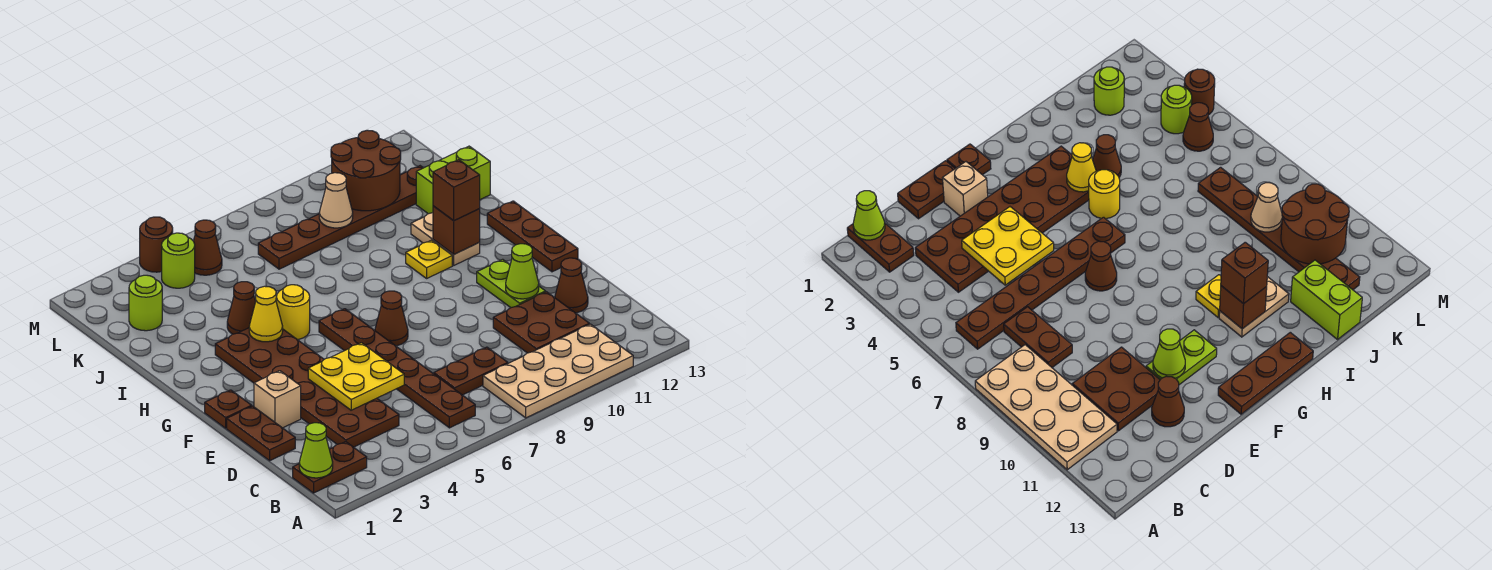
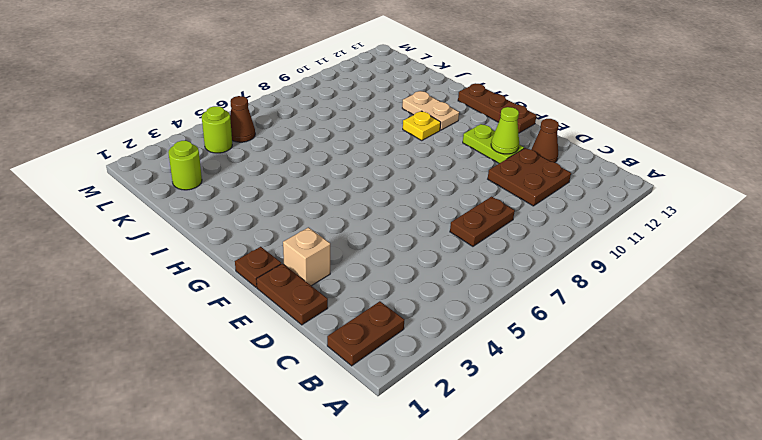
none -> tan plate A8:B11 level 1
none -> brown plate B6:G6 level 1
none -> brown plate C3:H4 level 1
none -> brown cone F7 level 1

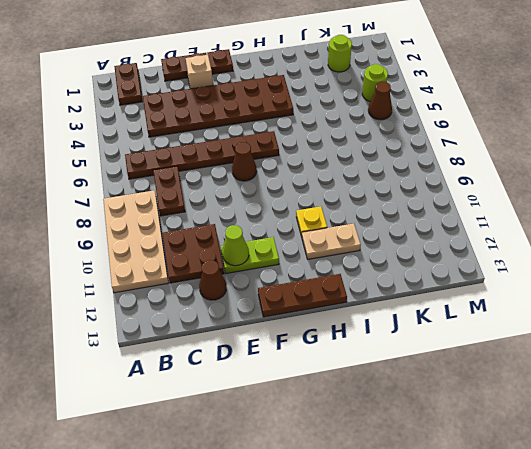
none -> yellow round brick H5 level 1
none -> brown cone I4 level 1
none -> lime brick J12:J13 level 1
none -> brown plate K7:K12 level 1

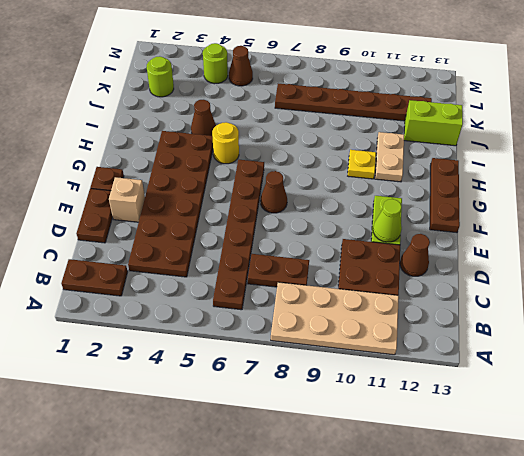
none -> brown round brick M4 level 1
none -> lime cone B1 level 2
none -> yellow plate D4:E5 level 2
none -> yellow cone H4 level 2

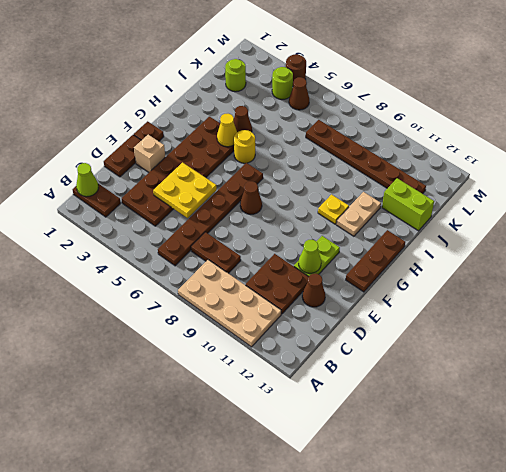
none -> brown brick H11 level 2
none -> tan cone K9 level 2
none -> brown round brick K10:L11 level 2
none -> brown brick H11 level 3

